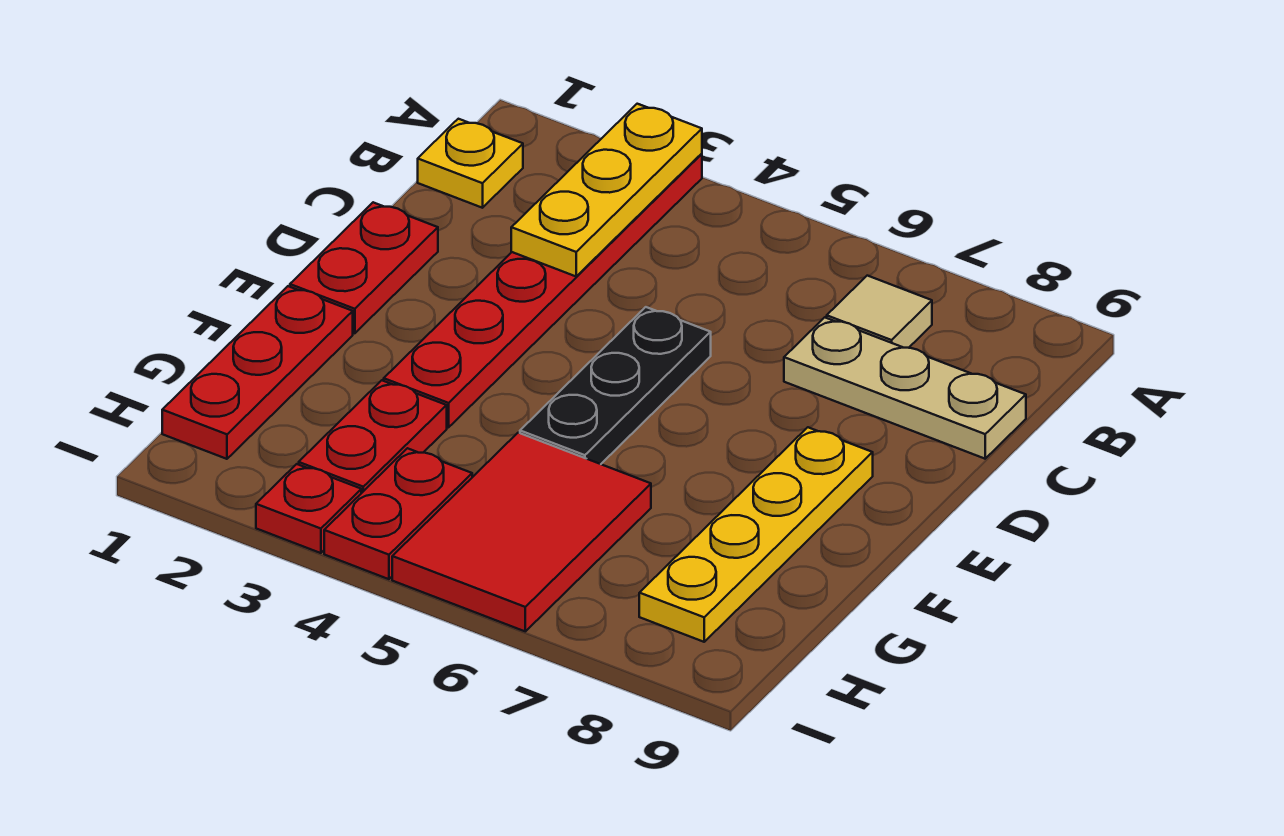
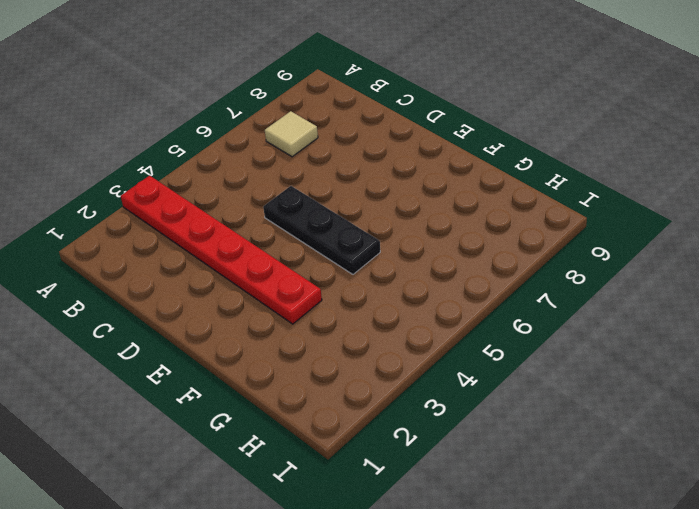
none -> yellow plate B1 level 1
none -> tan plate C7:C9 level 1
none -> red plate D1:E1 level 1

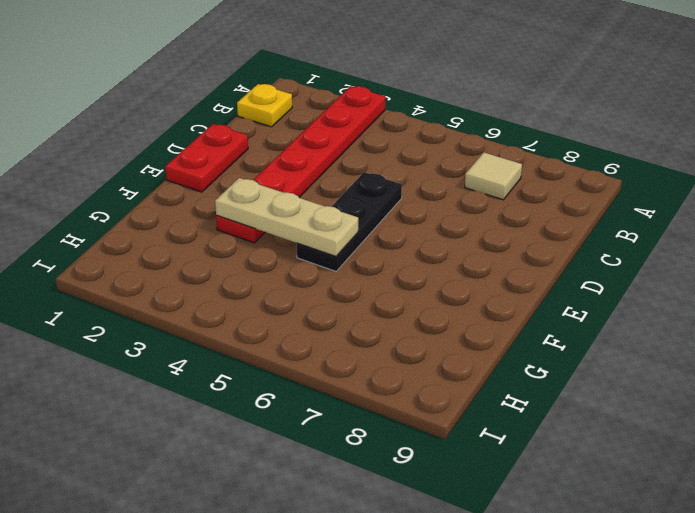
tan plate F3:F5 level 2 -> tan plate C7:C9 level 1
none -> yellow plate E8:H8 level 1
none -> red plate F1:H1 level 1
none -> red plate G3:H3 level 1

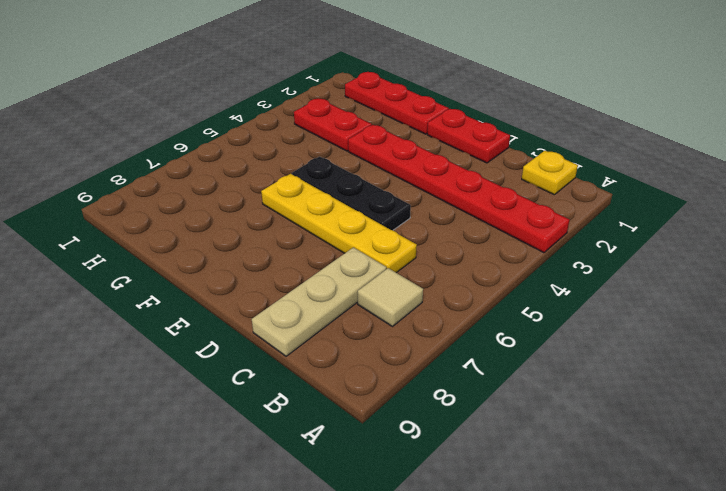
yellow plate C6:F6 level 1 -> yellow plate E8:H8 level 1
none -> red tile G5:I6 level 1
none -> red plate H4:I4 level 1
none -> red plate I3 level 1

